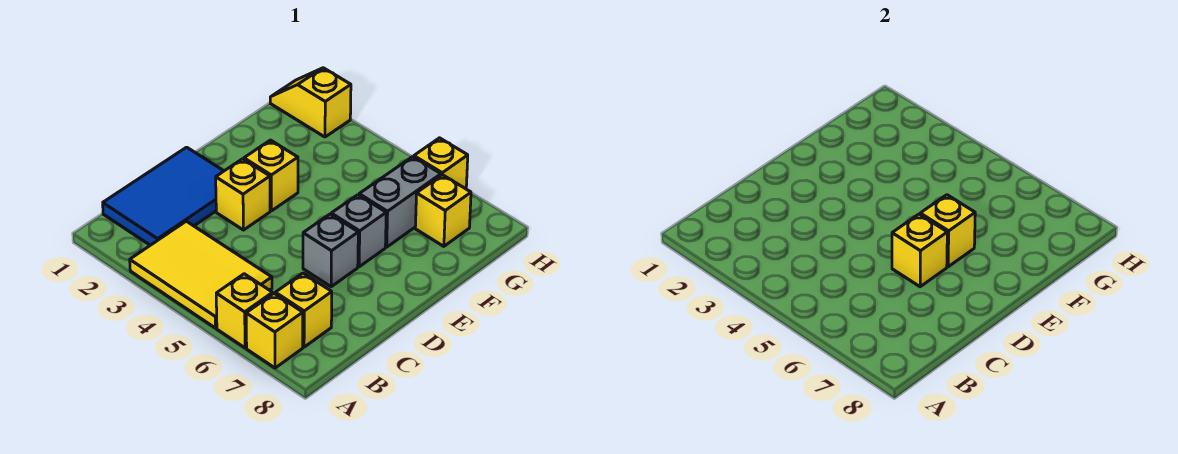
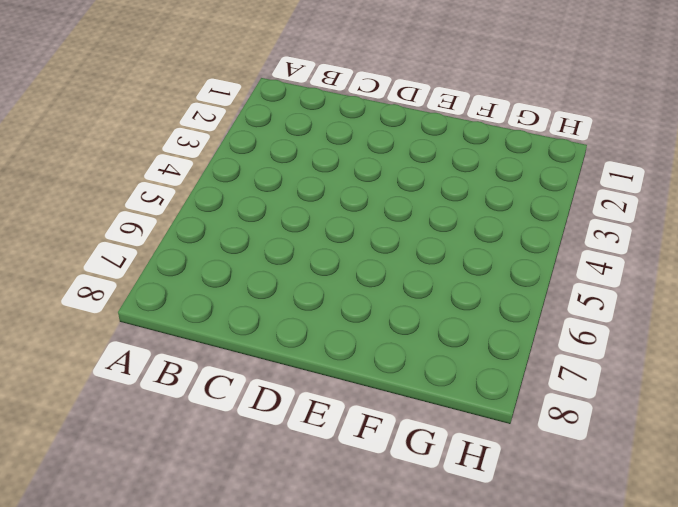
none -> yellow tile A3:B5 level 1
none -> yellow brick A6 level 1
none -> yellow brick A7 level 1

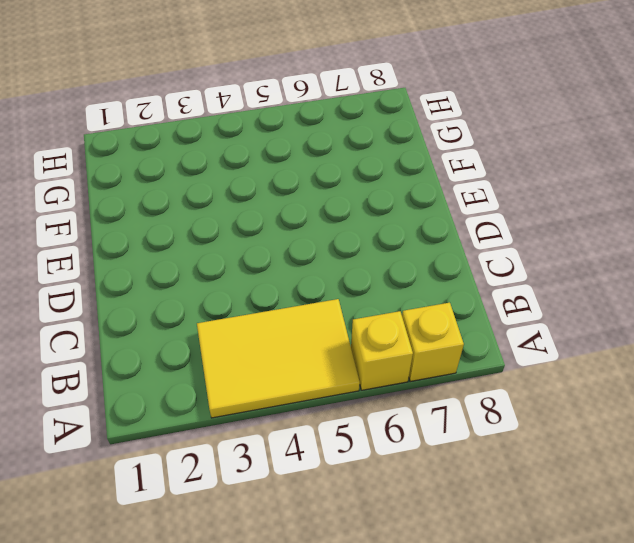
none -> blue tile B1:D2 level 1
none -> yellow brick B7 level 1
none -> yellow brick D3 level 1

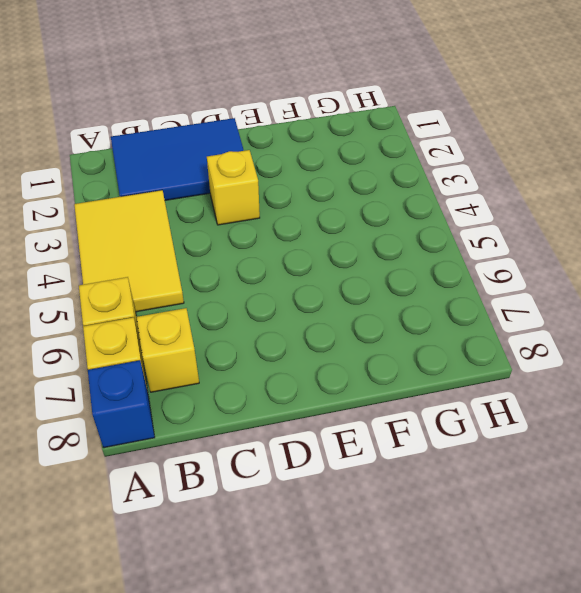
blue brick A8 level 1 -> none
none -> grey brick D6 level 1
none -> yellow brick E3 level 1
none -> grey brick E6 level 1

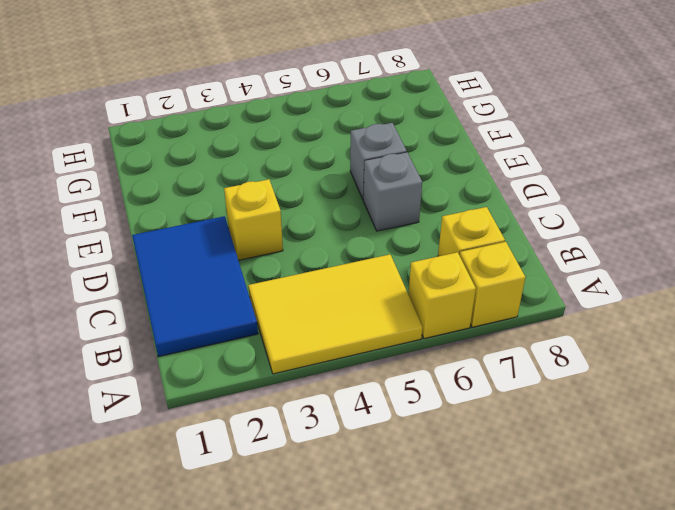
none -> yellow brick E3 level 1
none -> grey brick F6:G6 level 1
none -> yellow brick G7 level 1

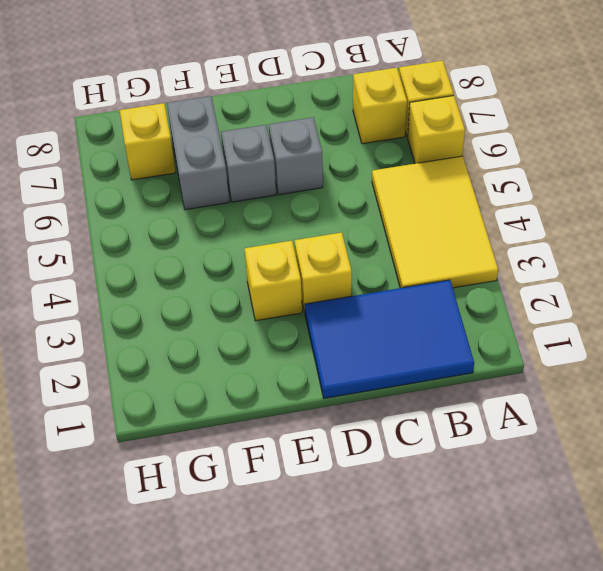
grey brick F6:F7 level 1 -> grey brick F6:G6 level 1
none -> yellow slope H1:H2 level 1 top 2
none -> yellow brick H6 level 1
none -> yellow brick D6 level 2

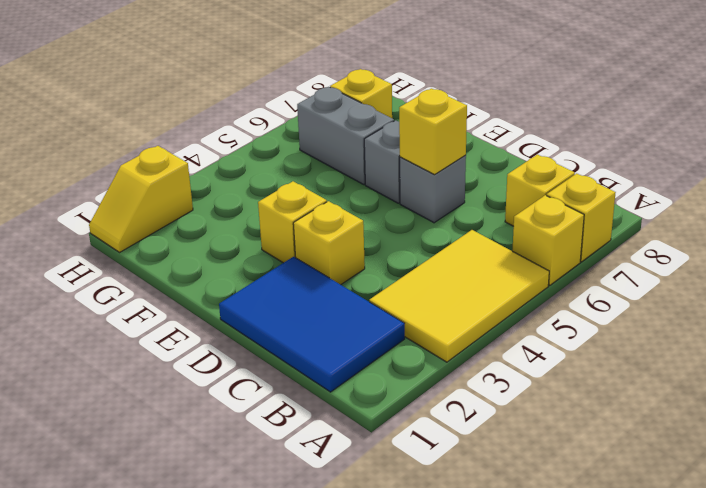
none -> yellow brick H6 level 1
none -> yellow brick E6 level 2

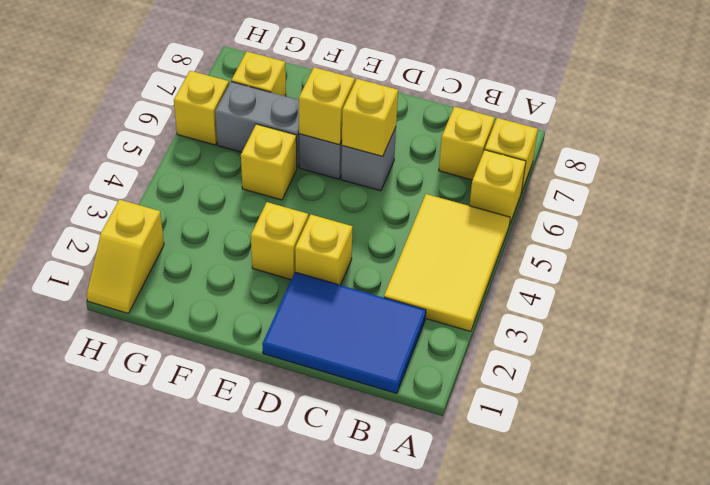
yellow brick F5 level 1 -> none

